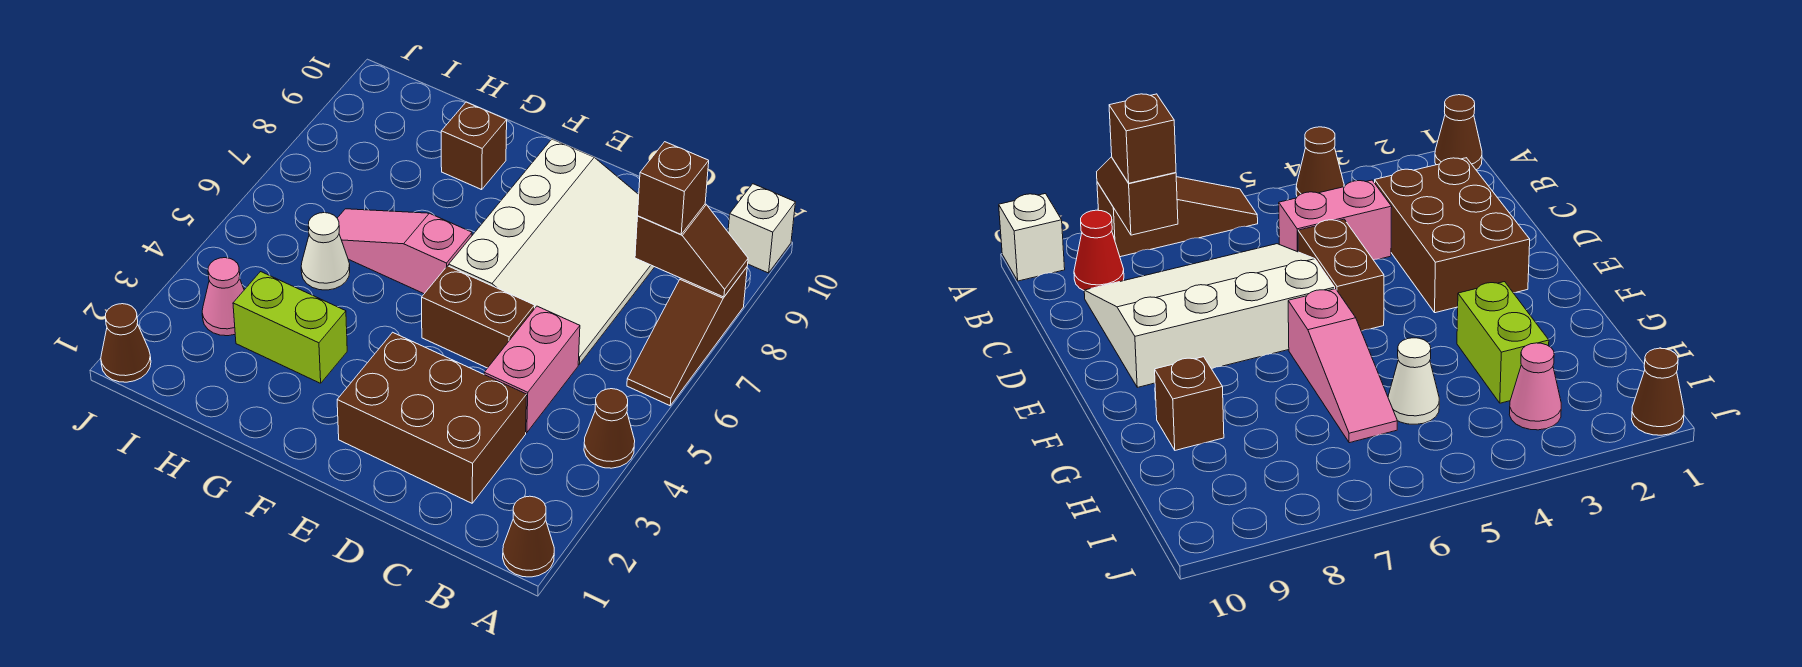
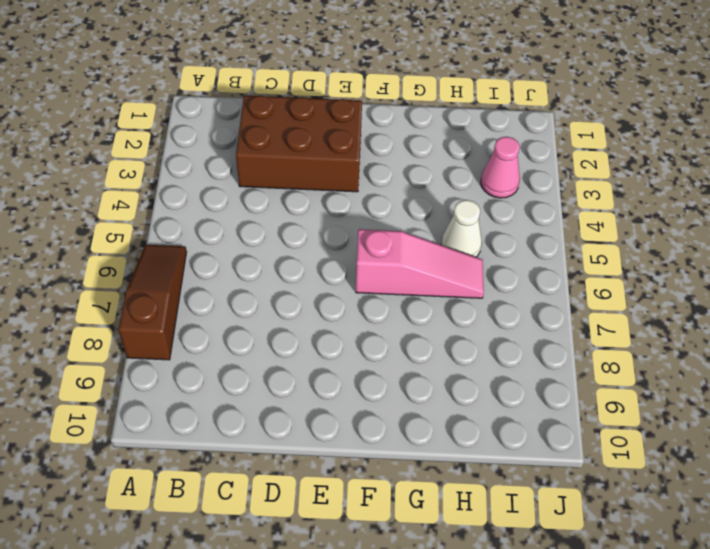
none -> brown cone A1 level 1
none -> brown cone A4 level 1
none -> white brick A10 level 1

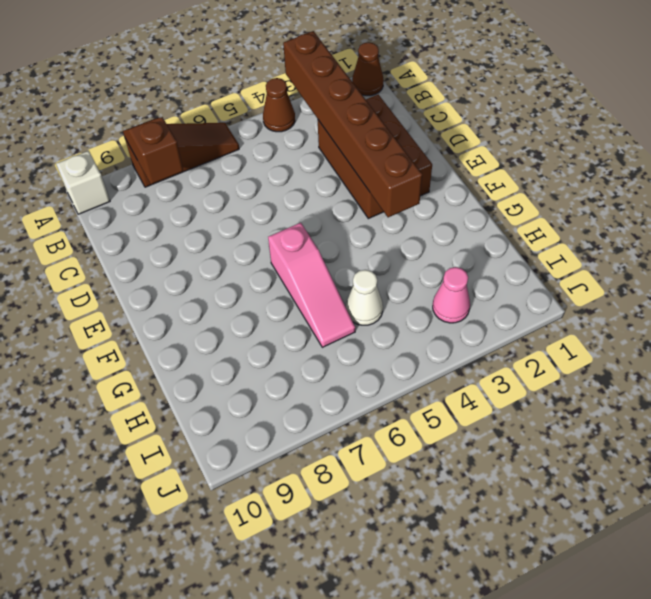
brown brick A3:F3 level 2 -> none
none -> red cone B9 level 1
none -> pink brick C4:C5 level 1
none -> white slope C6:E9 level 1 top E

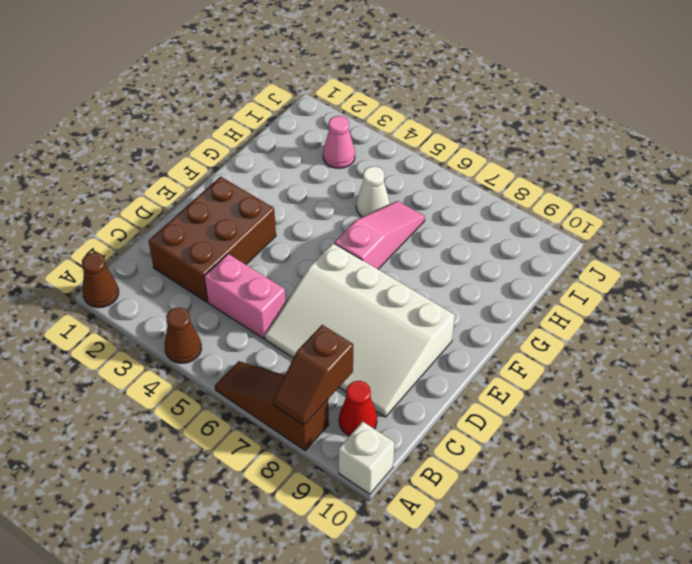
none -> brown brick D5:E5 level 1
none -> lime brick G3:H3 level 1
none -> brown brick G9 level 1

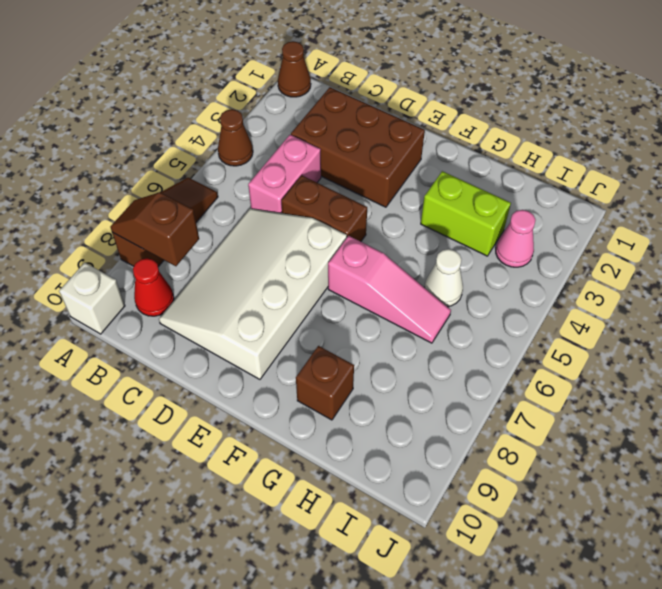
none -> brown cone J1 level 1
none -> brown brick B8 level 3

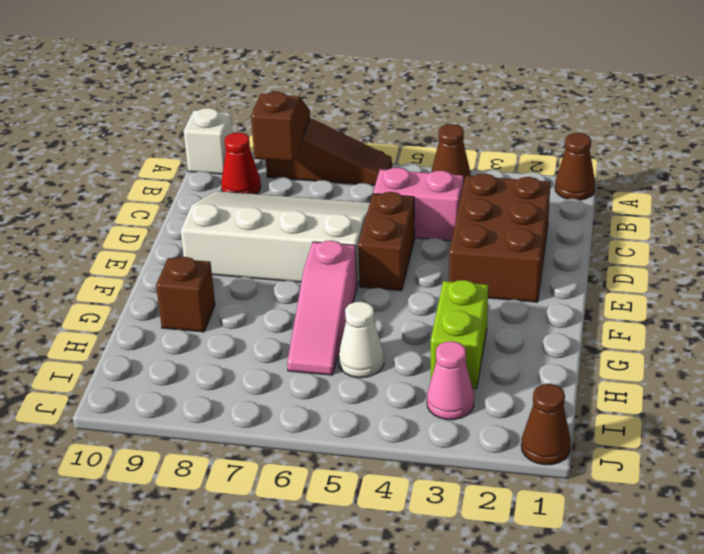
none -> brown brick B8 level 3

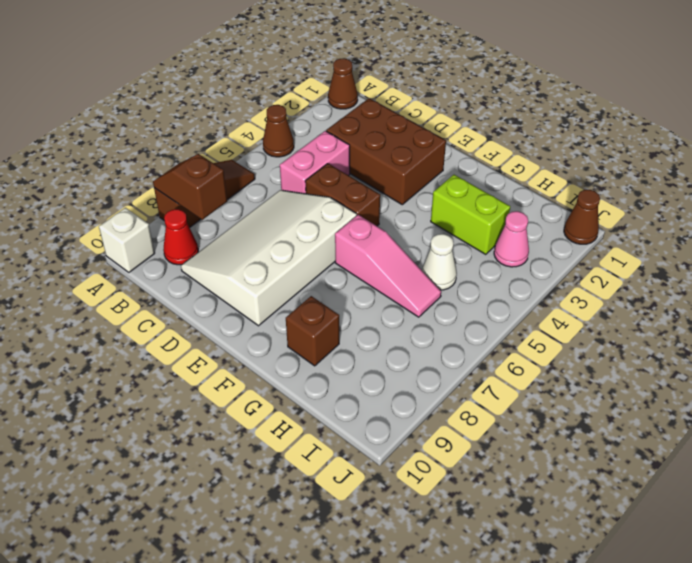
none -> brown brick B8 level 3

